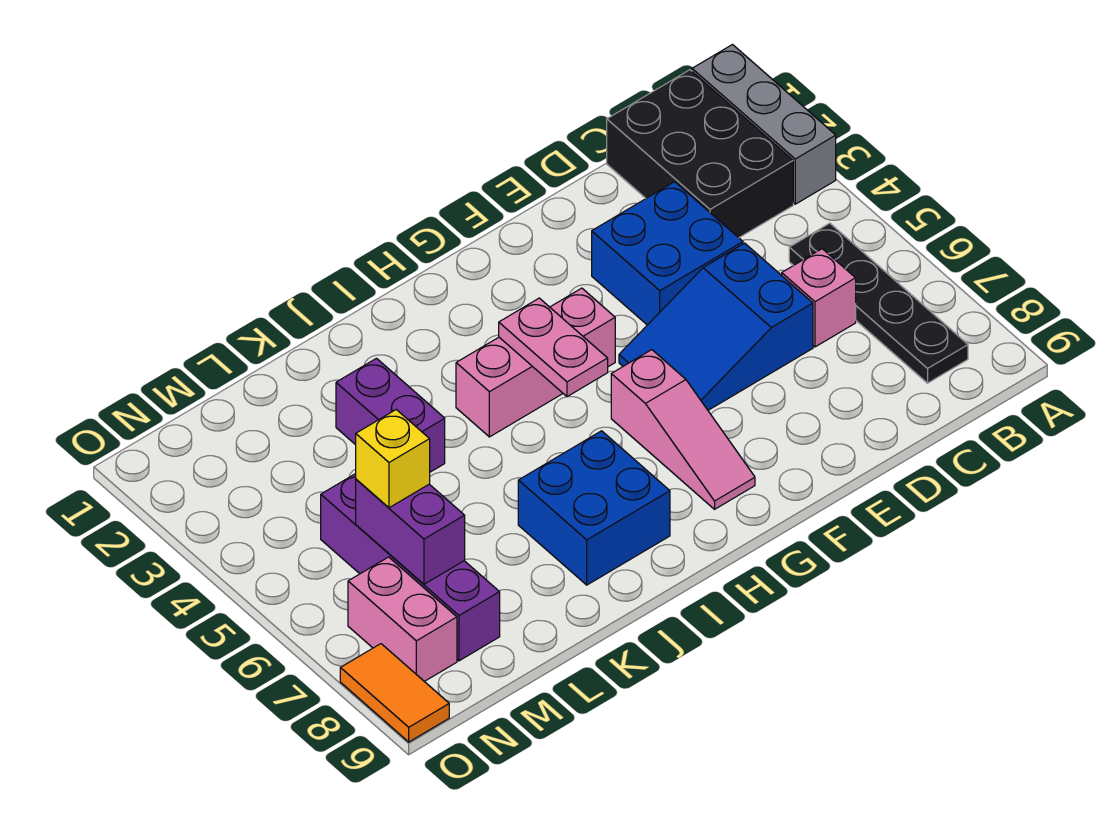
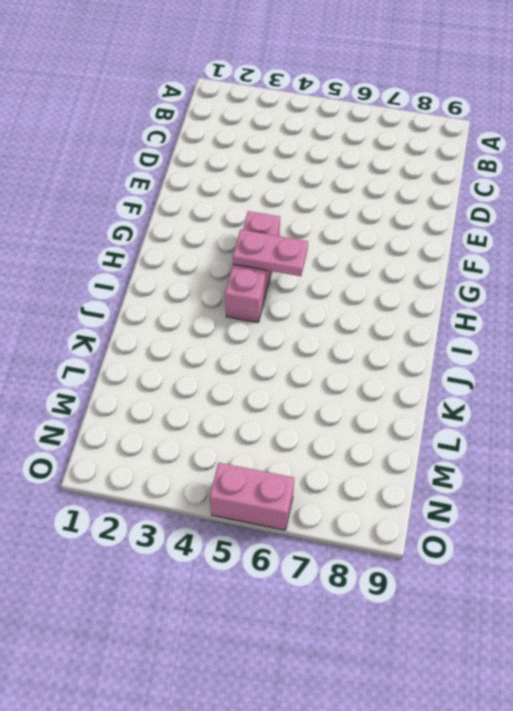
pink brick O5:O6 level 1 -> pink brick N7:N8 level 1
none -> grey brick A1:A3 level 1
none -> black brick B1:C3 level 1
none -> black plate B5:B8 level 1

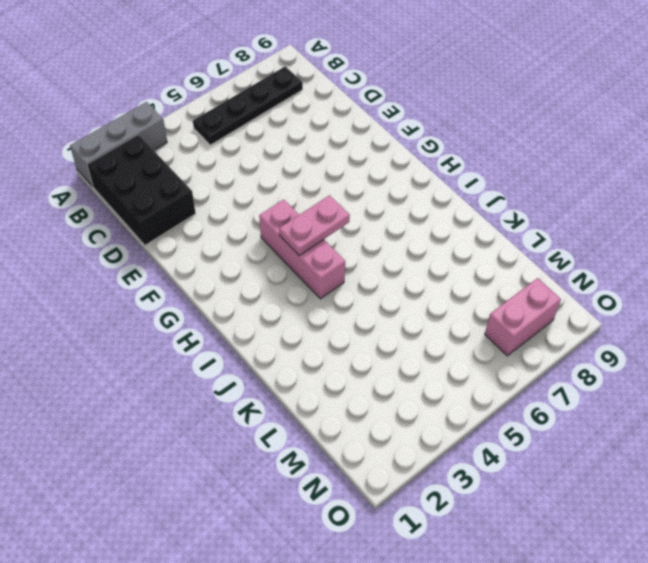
black brick B1:D2 level 1 -> black brick B1:C3 level 1
none -> pink brick C6 level 1
none -> blue brick D3:E4 level 1
none -> blue slope D5:F6 level 1 top D

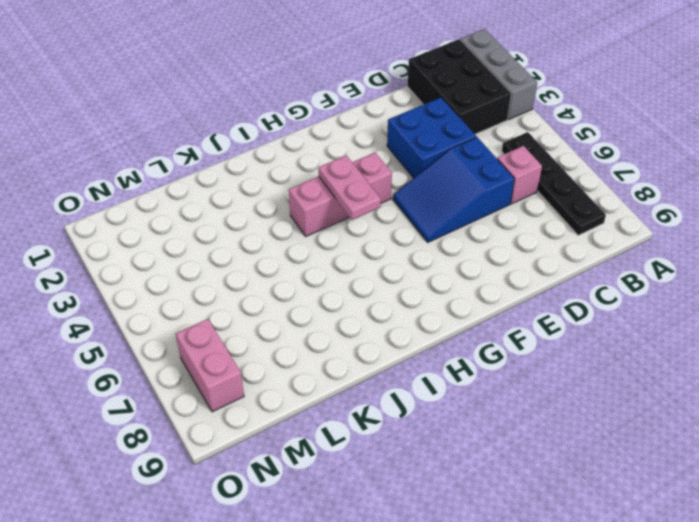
none -> pink slope G6:G8 level 1 top 6
none -> blue brick I7:J8 level 1
none -> purple brick K3:K4 level 1

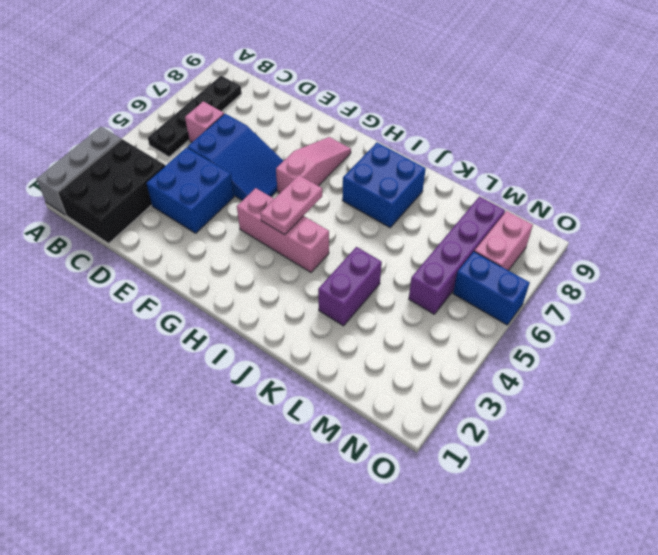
blue brick N6:O6 level 1 -> none
none -> orange tile O8:O9 level 1
none -> purple brick M6:M7 level 2
none -> yellow brick M6 level 3

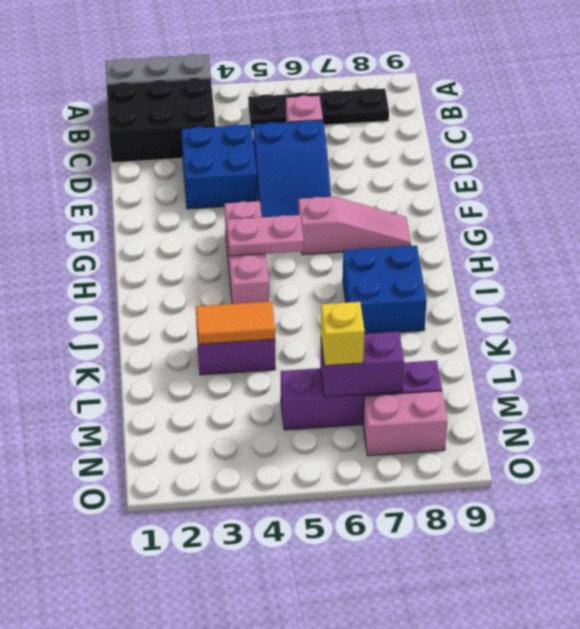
orange tile K3:K4 level 2 -> orange tile O8:O9 level 1

